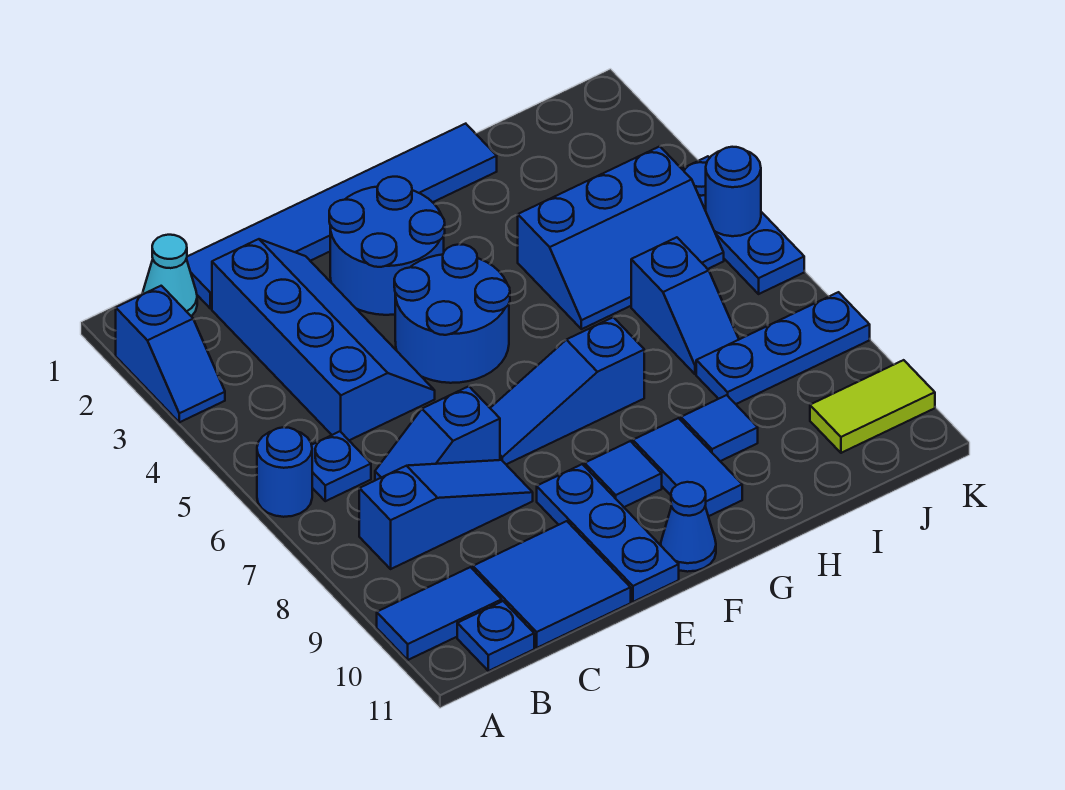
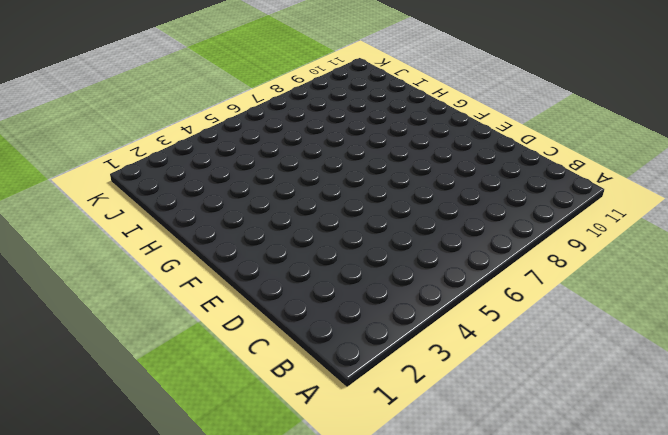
none -> blue slope A2:A3 level 1 top 2
none -> blue round brick A6 level 1
none -> blue tile A10:B10 level 1

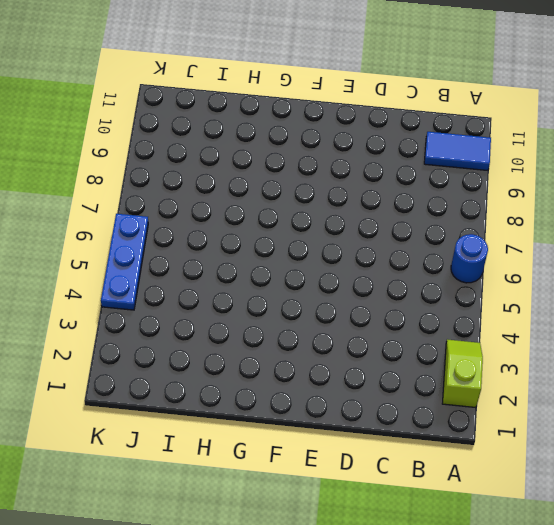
lime slope A2:A3 level 1 top 2 -> blue slope A2:A3 level 1 top 2
none -> cyan cone B1 level 1
none -> blue plate B6 level 1
none -> blue slope B8:D8 level 1 top B

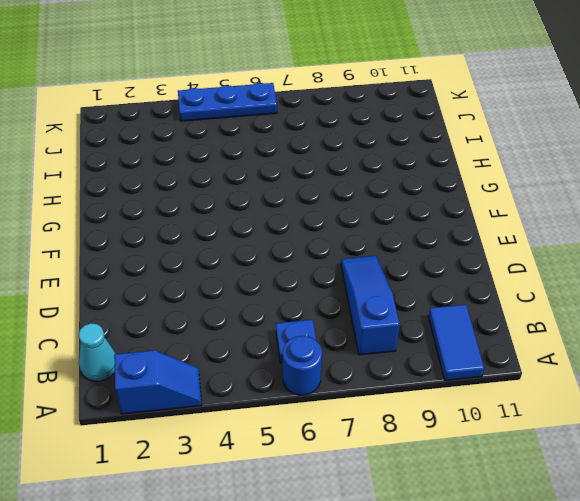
none -> blue plate B11 level 1
none -> blue tile C1:H1 level 1
none -> blue slope C2:D5 level 1 top C

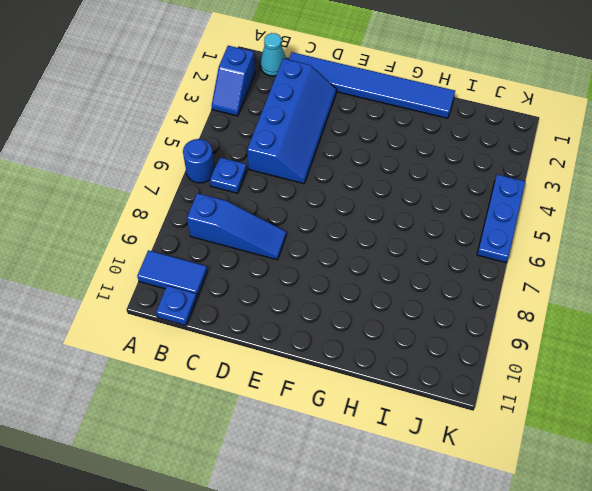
none -> blue slope C7:D7 level 1 top D
none -> blue tile C10:D11 level 1
none -> blue round brick E2:F3 level 1

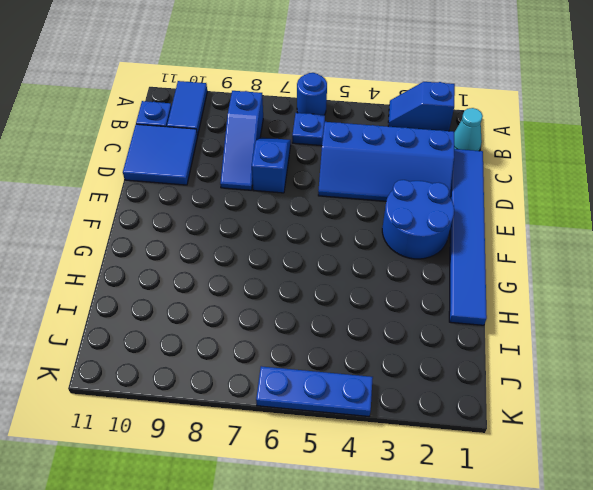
none -> blue round brick E4:F5 level 1
none -> blue slope E7:G7 level 1 top G
none -> blue plate E9:E11 level 1

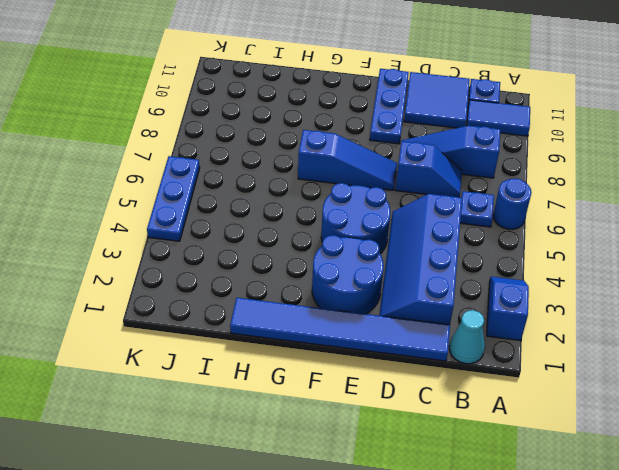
none -> blue tile F9 level 1
none -> blue cone F11 level 1
none -> blue tile G9:G10 level 1

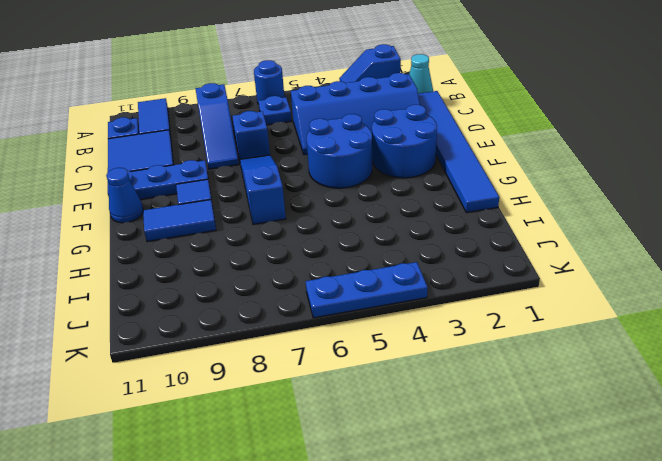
none -> blue slope H4:J5 level 1 top 4
none -> blue tile H9 level 1
none -> blue slope I6:I7 level 1 top 6

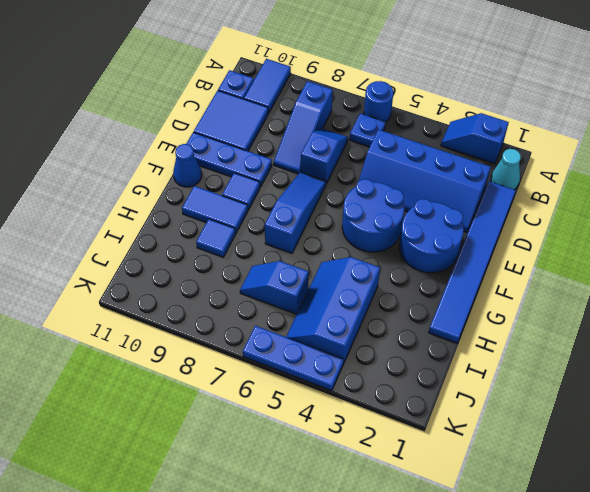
none -> blue plate I8:K8 level 1
none -> lime tile J10:K10 level 1
none -> blue round brick K5 level 2

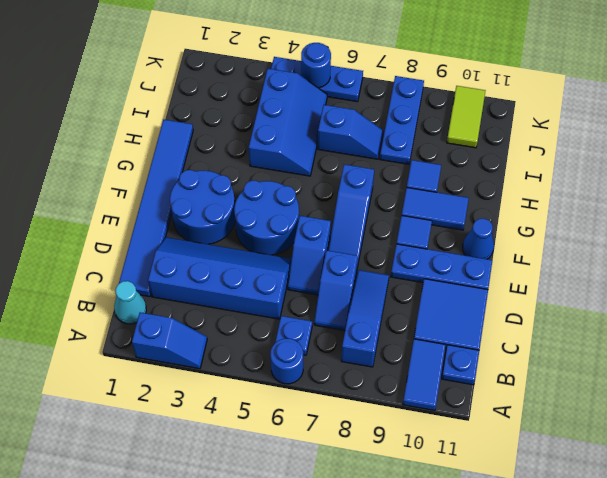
blue slope D6:E6 level 1 top E -> none

